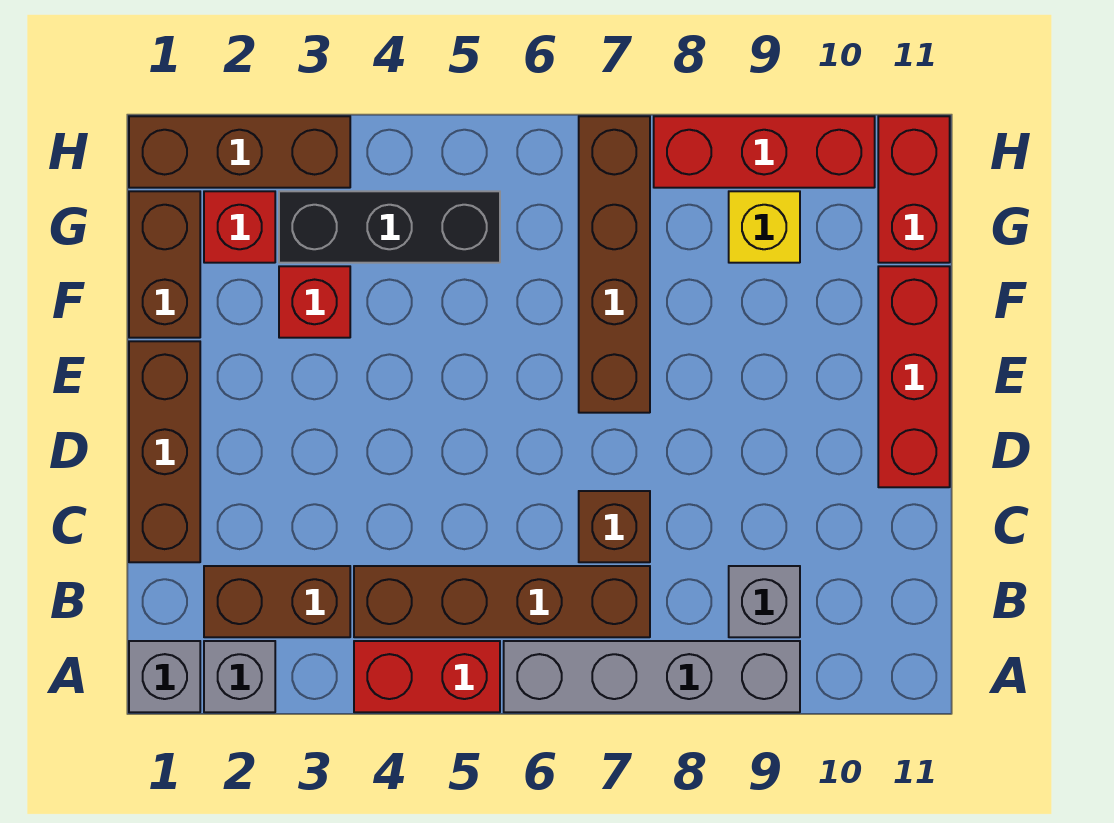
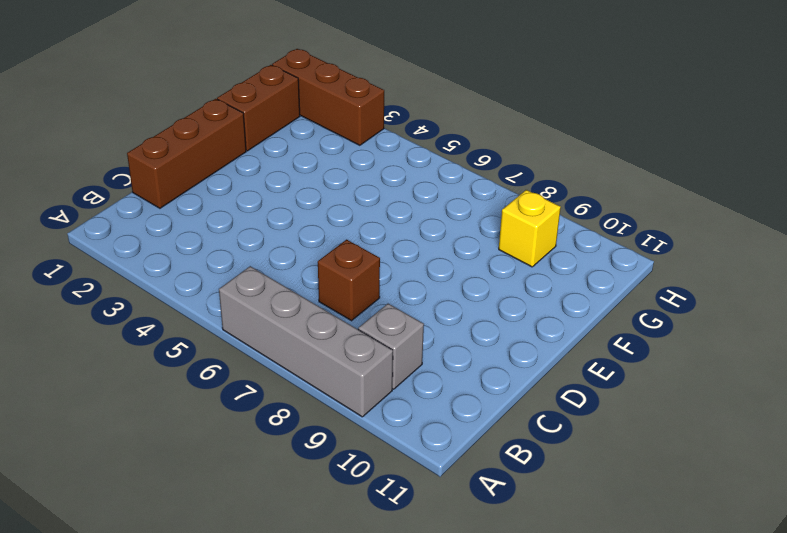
none -> grey brick A1 level 1
none -> grey brick A2 level 1
none -> red brick A4:A5 level 1

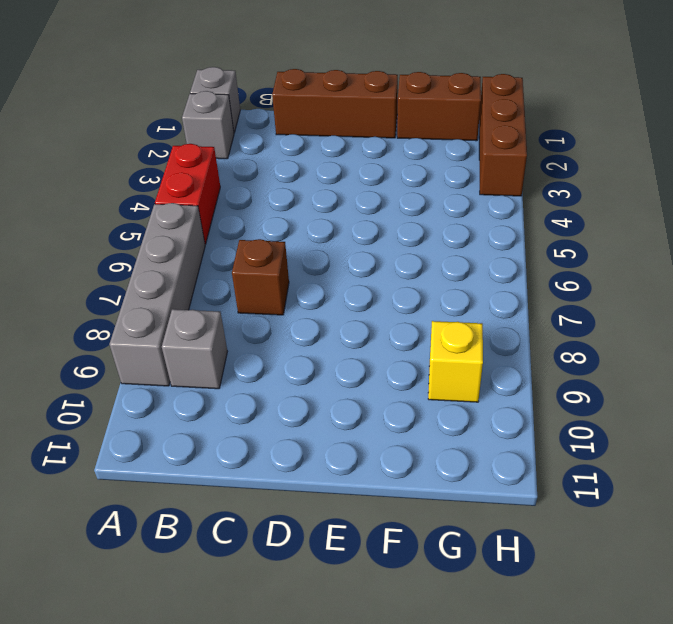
none -> brown brick B2:B3 level 1
none -> brown brick B4:B7 level 1
none -> red brick D11:F11 level 1

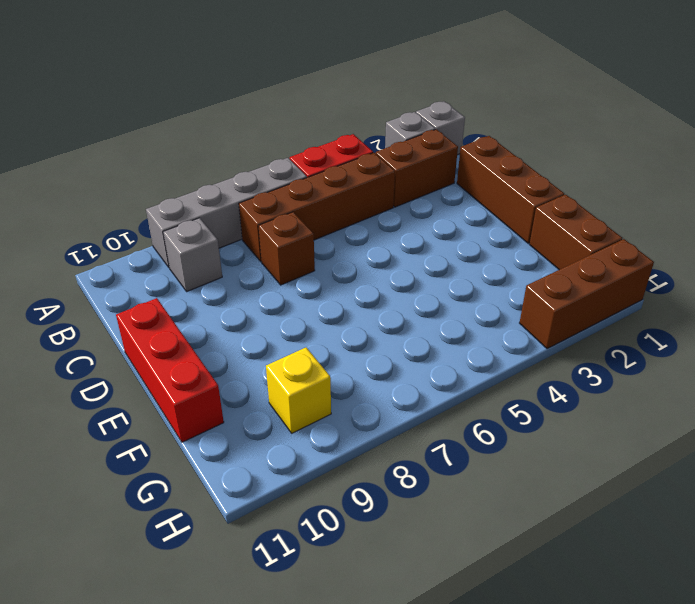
none -> brown brick E7:H7 level 1
none -> red brick F3 level 1
none -> red brick G2 level 1

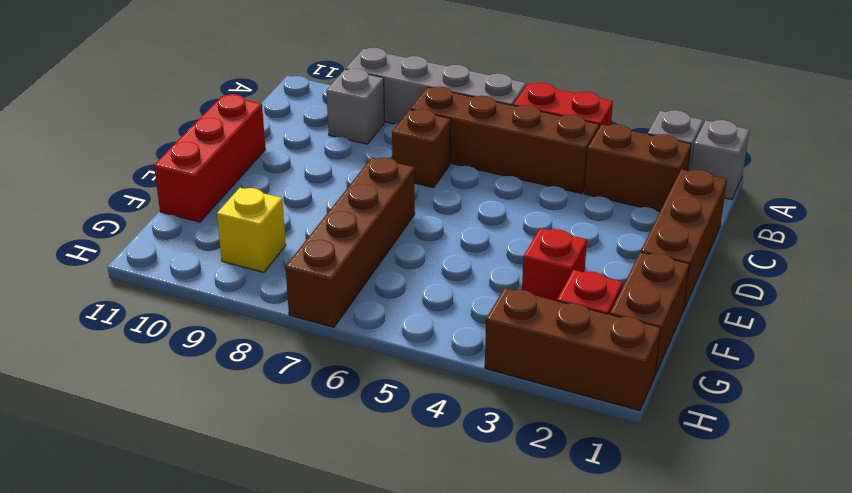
none -> black brick G3:G5 level 1
none -> red brick G11:H11 level 1
none -> red brick H8:H10 level 1

